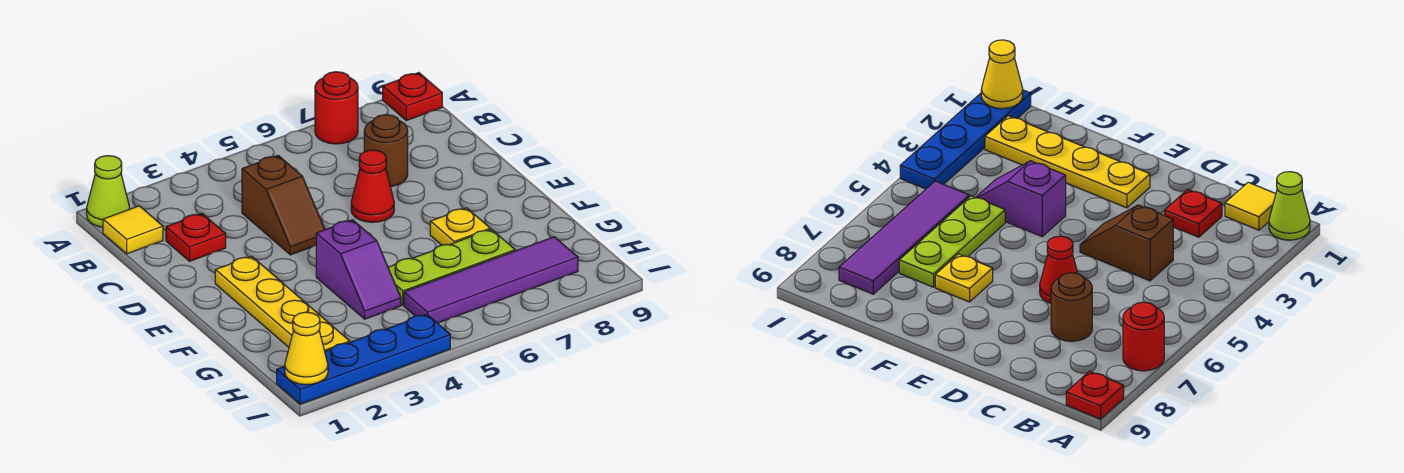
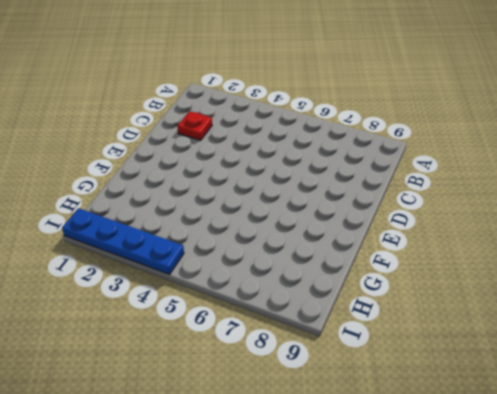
none -> lime cone A1 level 1
none -> red round brick A7 level 1
none -> red plate A9 level 1

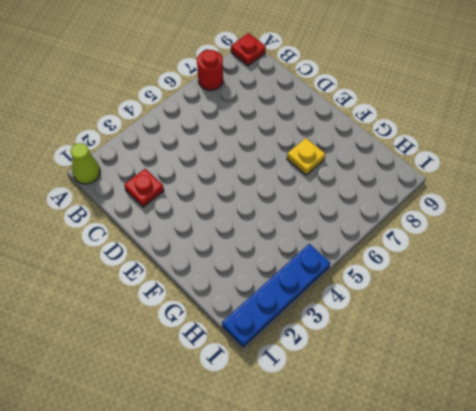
none -> yellow tile B1 level 1
none -> brown slope C4:D4 level 1 top C
none -> brown round brick C7 level 1

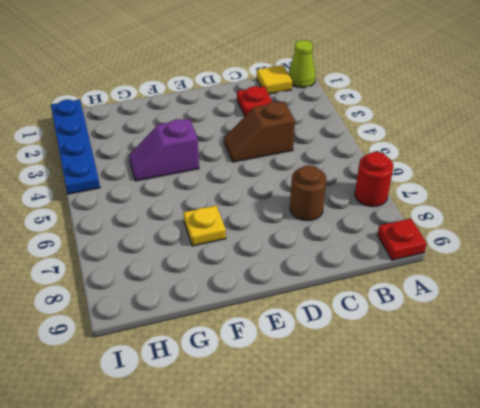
none -> red cone D6 level 1
none -> yellow plate E2:H2 level 1
none -> lime plate G5:G7 level 1

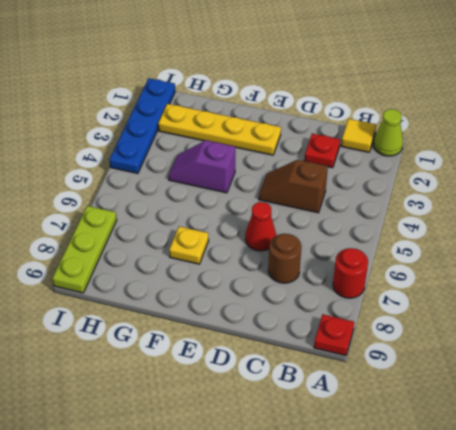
lime plate I7:I9 level 1 -> lime plate G5:G7 level 1
none -> purple tile H5:H8 level 1
none -> yellow cone I1 level 2

